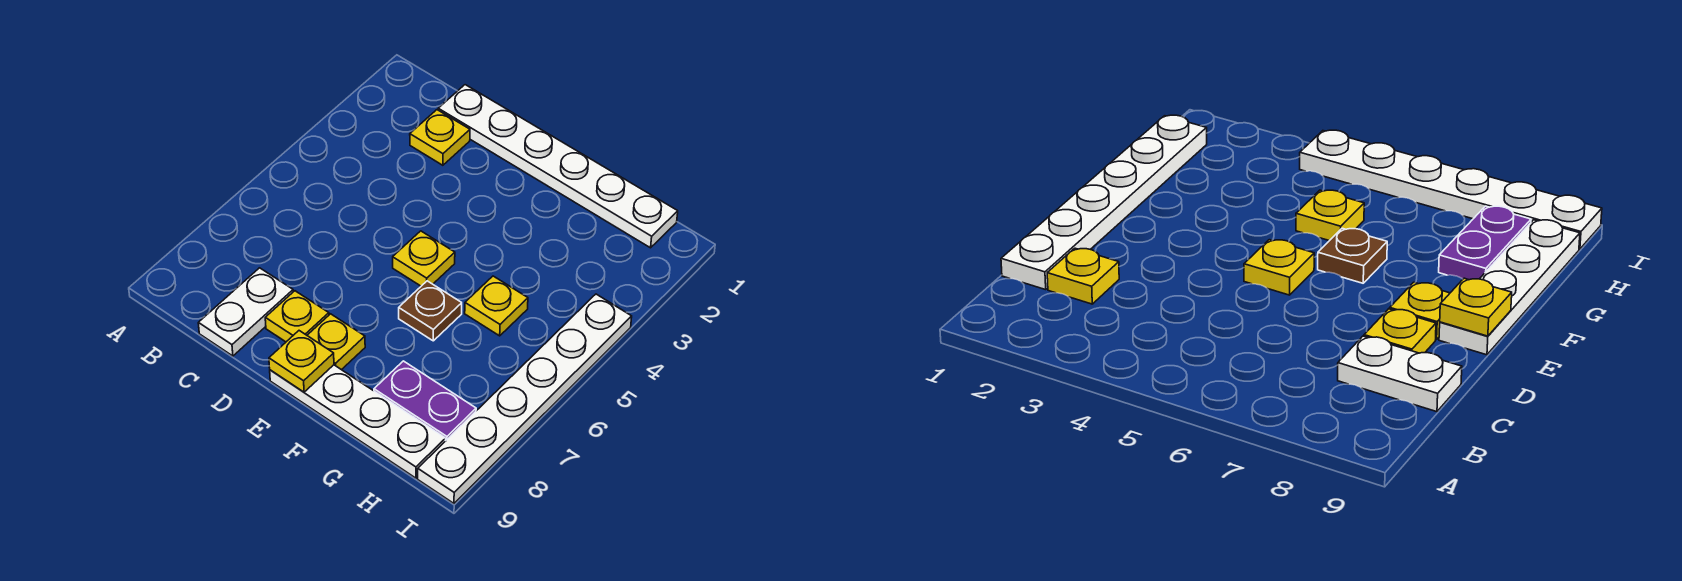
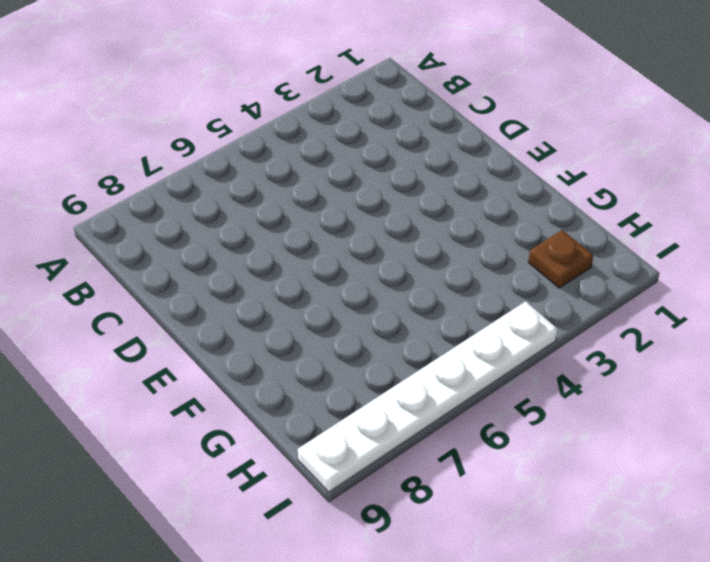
brown plate H2 level 1 -> brown plate F6 level 1
none -> white plate C1:H1 level 1
none -> yellow plate C2 level 1
none -> white plate C8:C9 level 1

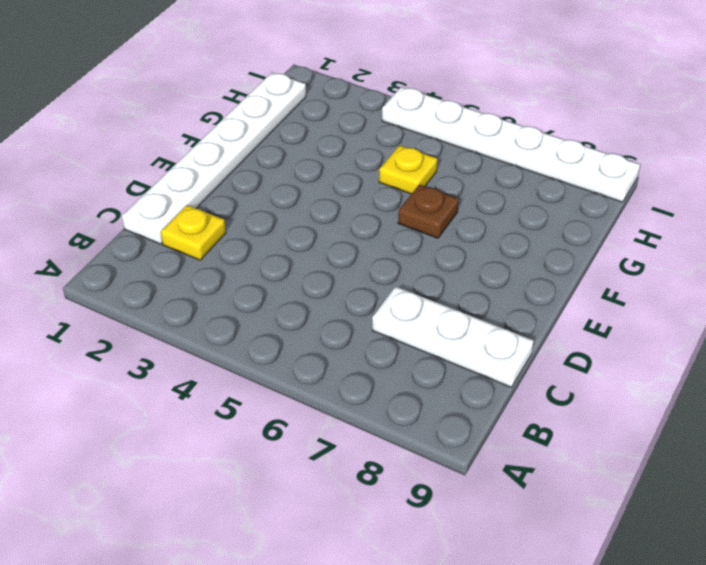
white plate C7:C9 level 1 -> white plate C8:C9 level 1
none -> yellow plate D8 level 1
none -> yellow plate E5 level 1
none -> yellow plate E8 level 1

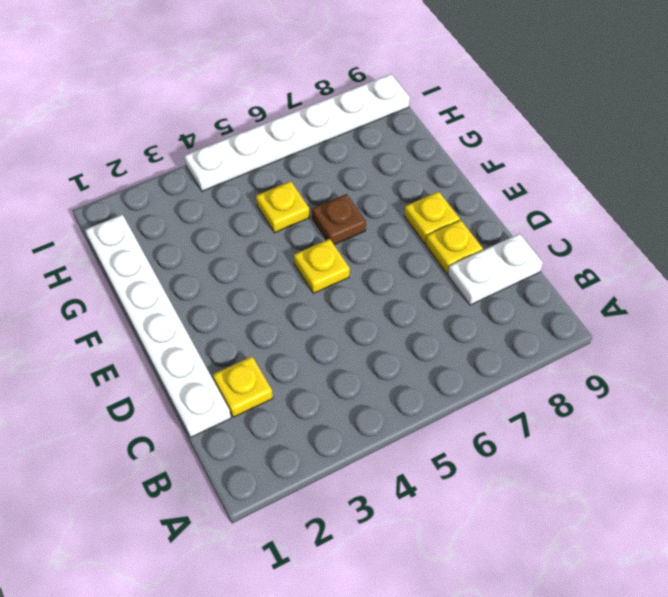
none -> white plate E9:H9 level 1
none -> purple plate G8:H8 level 1
none -> yellow plate E9 level 2

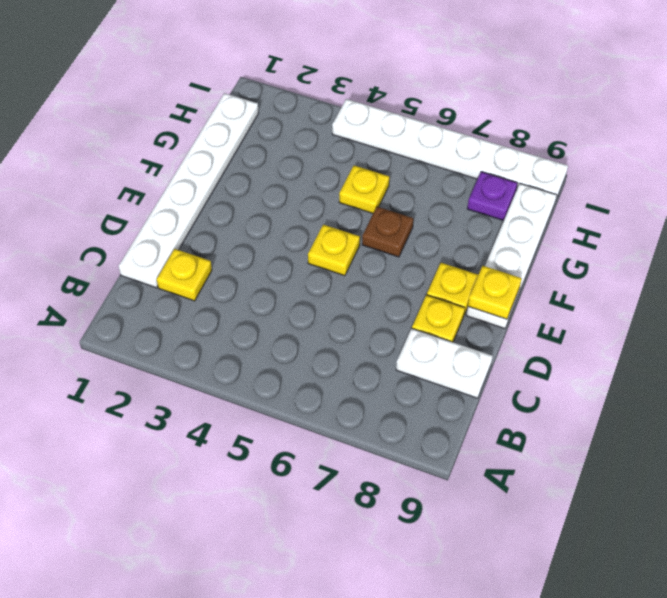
purple plate H8 level 1 -> purple plate G8:H8 level 1

